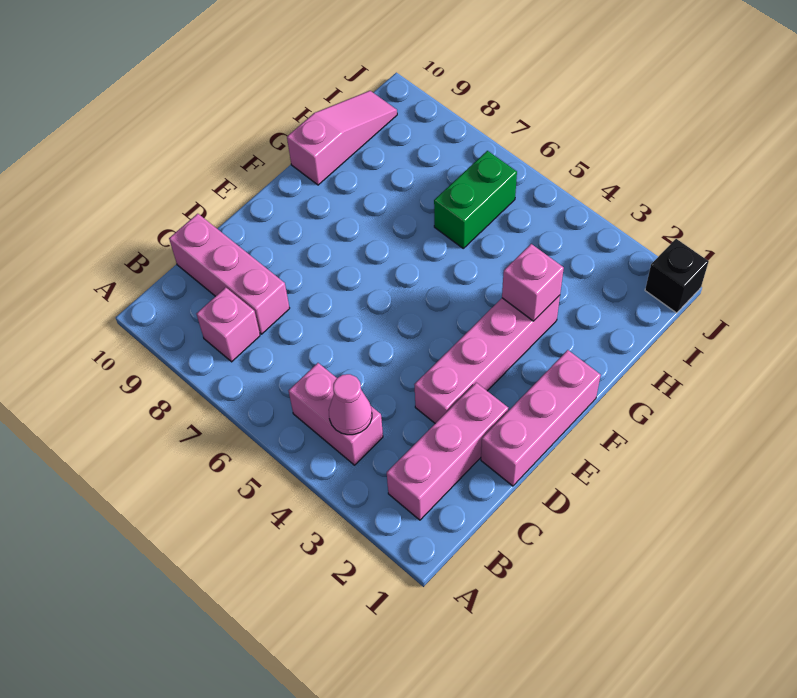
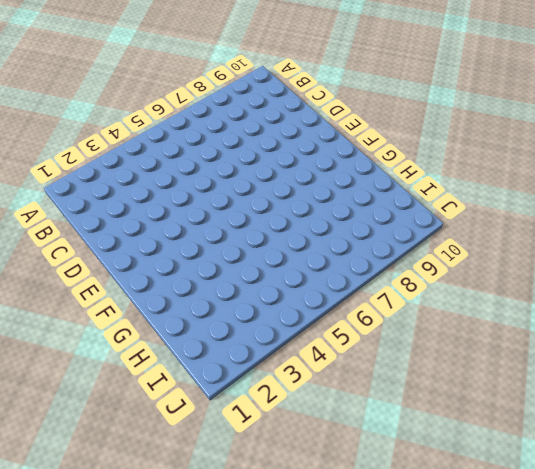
none -> pink brick B2:D2 level 1
none -> pink brick B4:B5 level 1

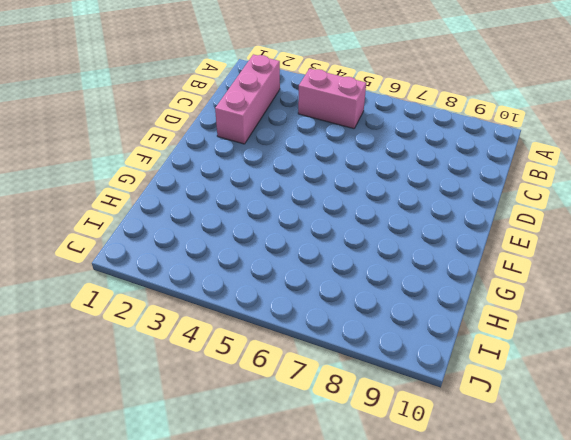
none -> pink brick B8 level 1
none -> pink brick C8:C10 level 1

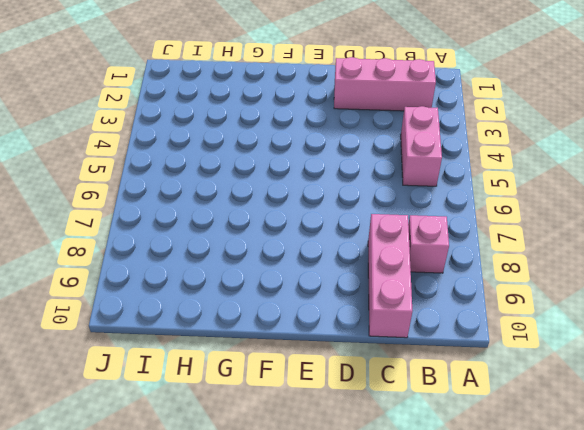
none -> pink brick D1:F1 level 1
none -> pink brick D3:G3 level 1

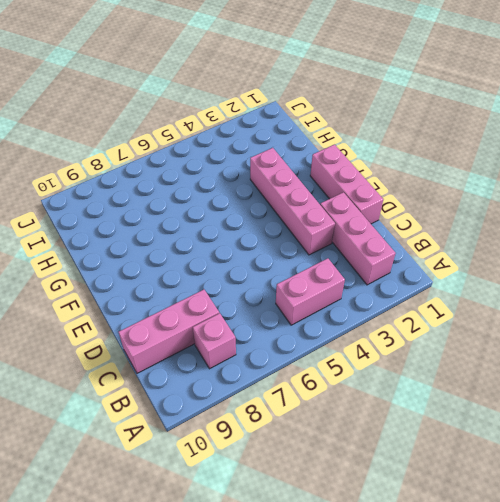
none -> pink slope G10:I10 level 1 top G
none -> green brick H6:I6 level 1

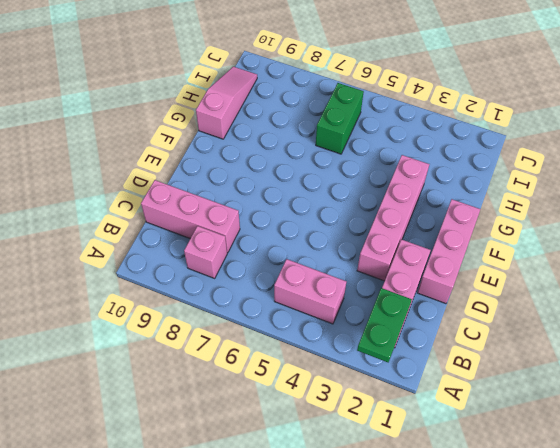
green plate A2:B2 level 2 -> none
none -> black brick J1 level 1
none -> pink cone B4 level 2

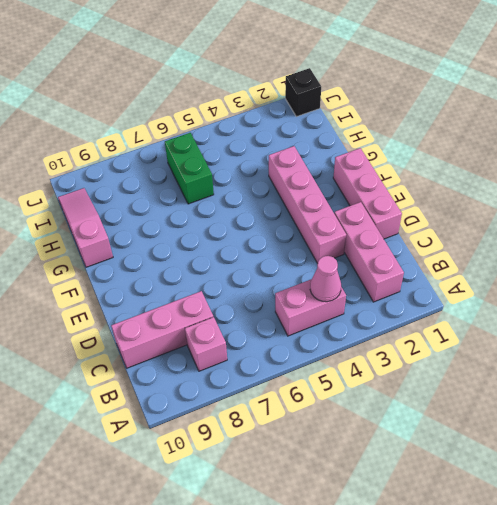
none -> pink brick G3 level 2

